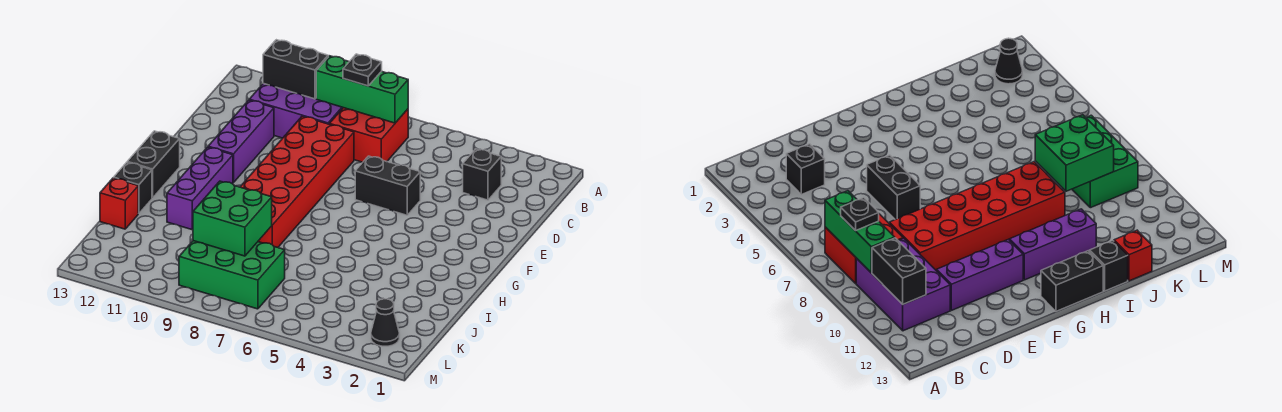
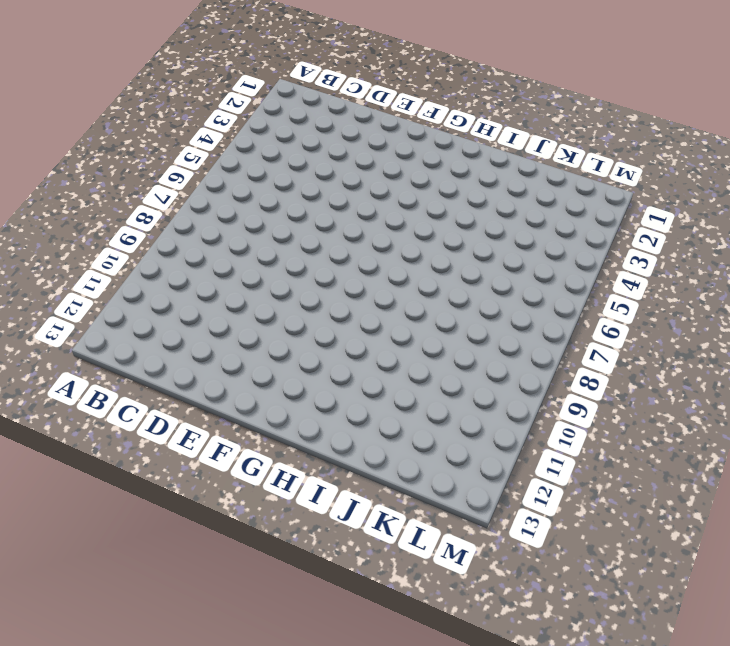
none -> red brick B7:C8 level 1
none -> purple brick B9:C11 level 1
none -> black brick C3 level 1

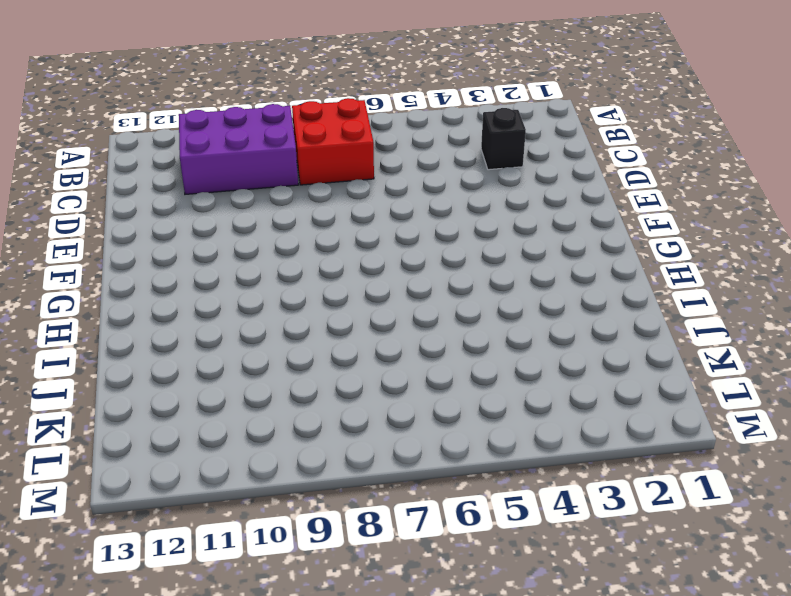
none -> red brick D8:I9 level 1
none -> purple brick D11:F11 level 1
none -> black brick E5:E6 level 1

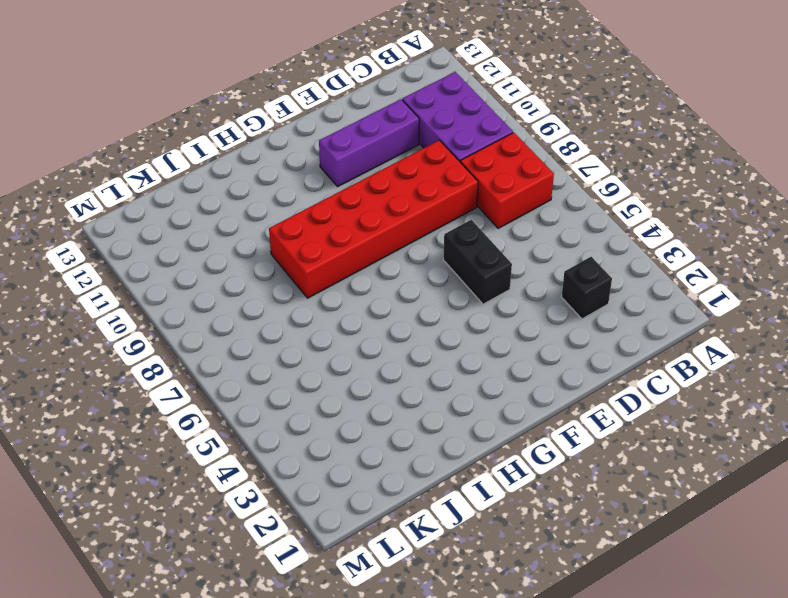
none -> purple brick G11:I11 level 1
none -> black brick G13:H13 level 1
none -> black brick I13 level 1

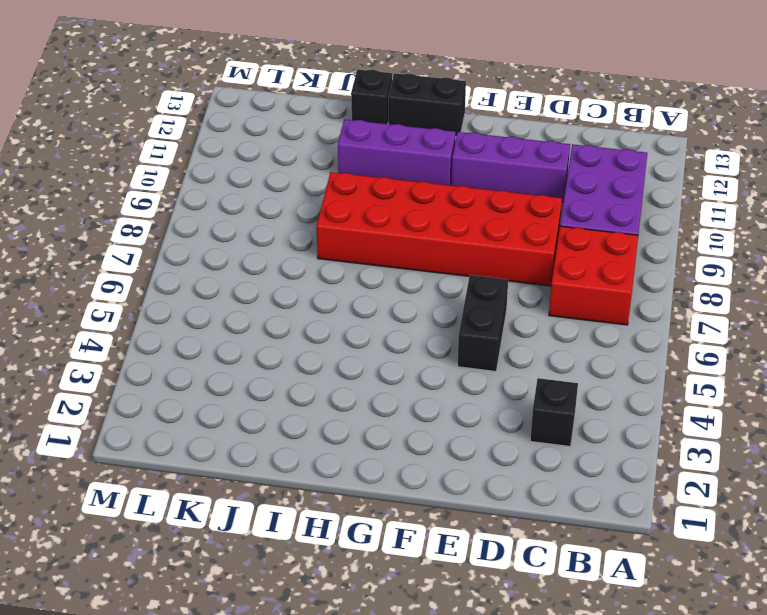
none -> red brick J13 level 1
none -> green brick K7:L9 level 1
none -> black cone L2 level 1

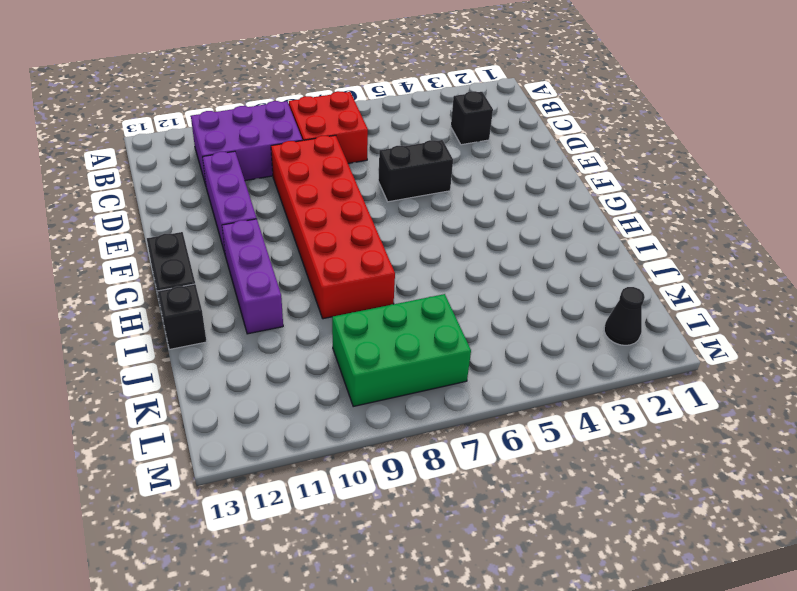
none -> red brick J13 level 1
none -> green brick B7:B9 level 2
none -> black brick B10:B11 level 2

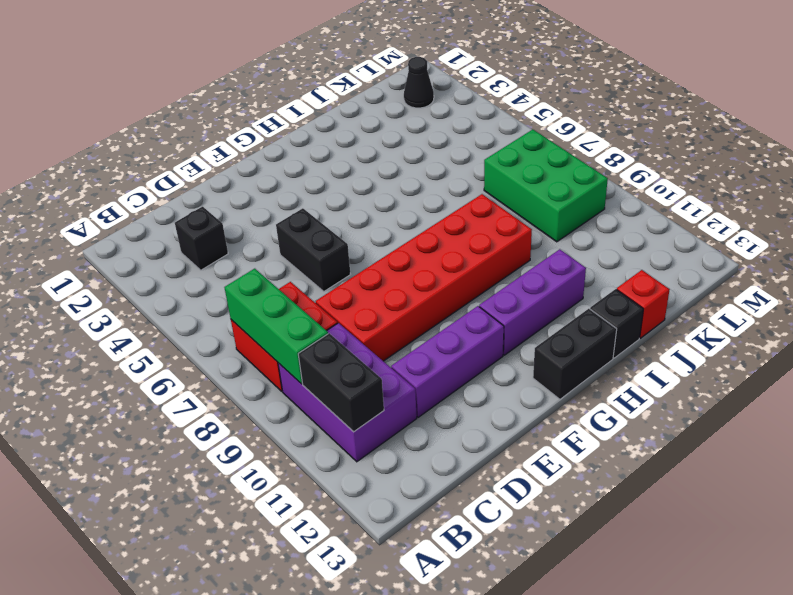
none -> green brick J8:K9 level 2
none -> black plate B8 level 3

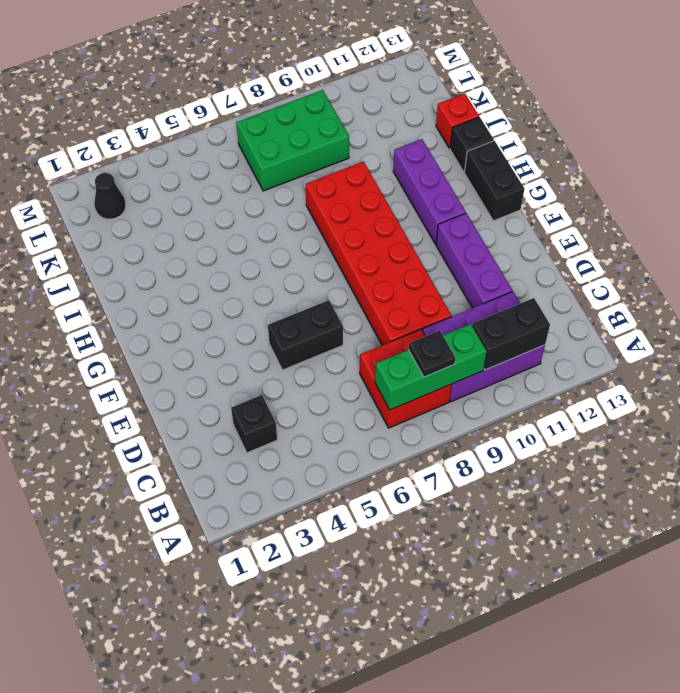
none -> green brick J8:K9 level 2

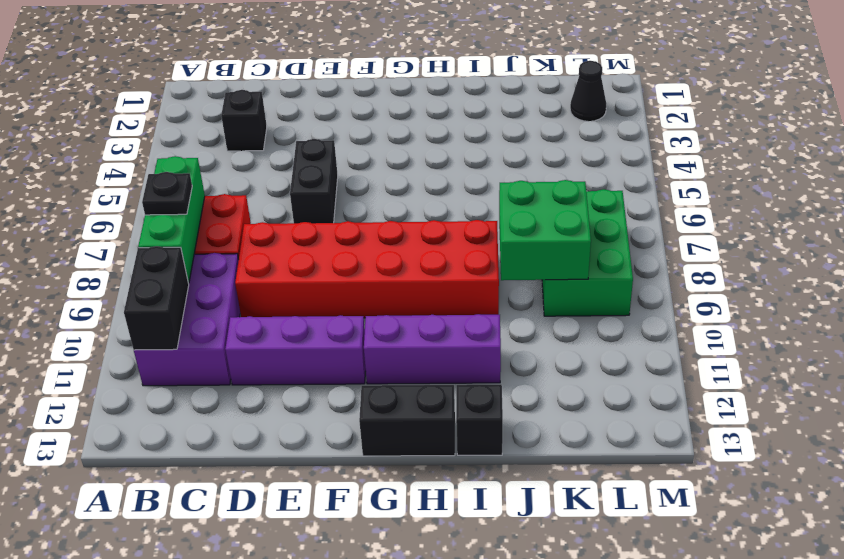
none -> red brick J13 level 1

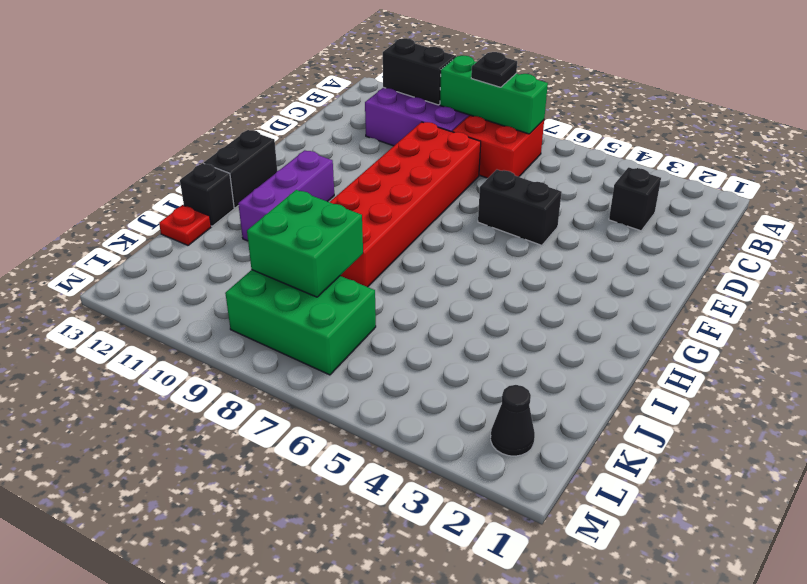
red plate J13 level 1 -> red brick J13 level 1
none -> purple brick D11:F11 level 1

